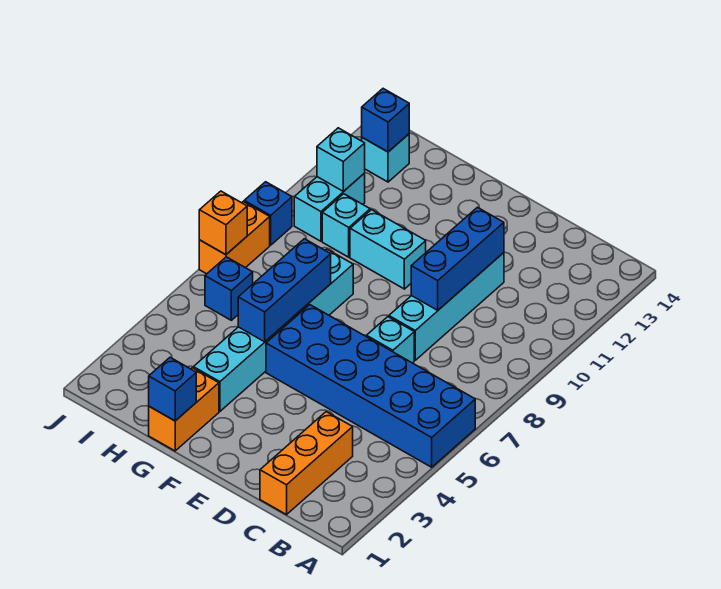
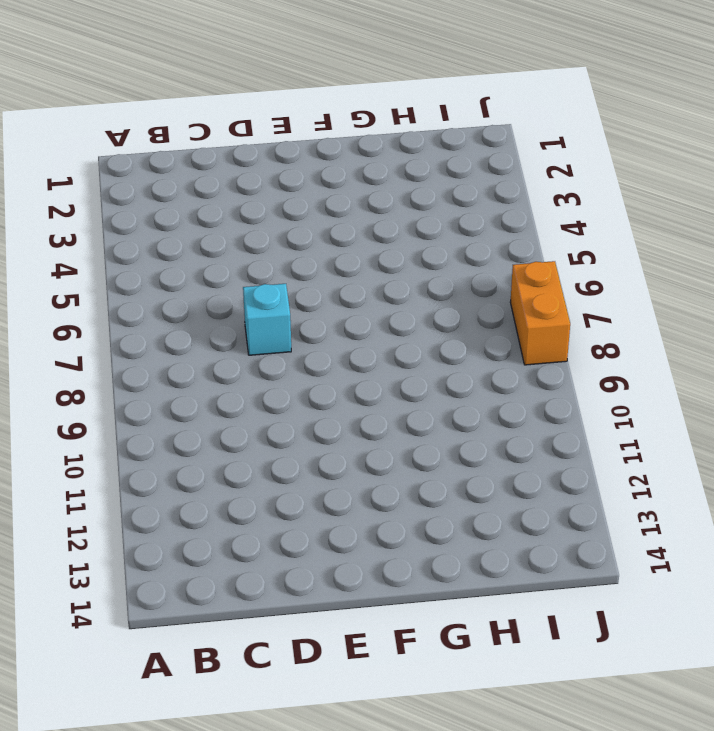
none -> blue brick A5:F6 level 1
none -> orange brick C1:C3 level 1
none -> cyan brick D8:D11 level 1

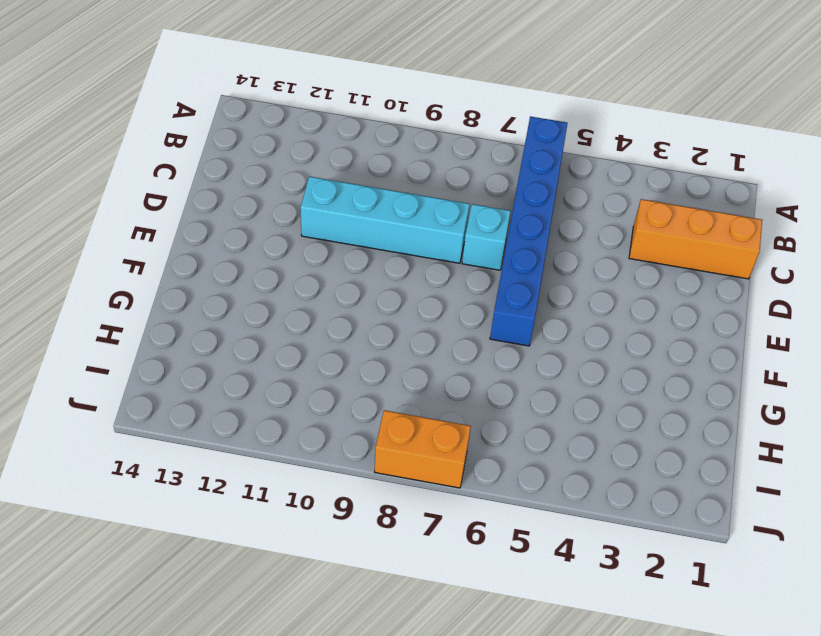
blue brick A6:F6 level 1 -> blue brick A5:F6 level 1
none -> cyan brick F10:G10 level 1
none -> orange brick G1:G2 level 1
none -> cyan brick G3:G8 level 1

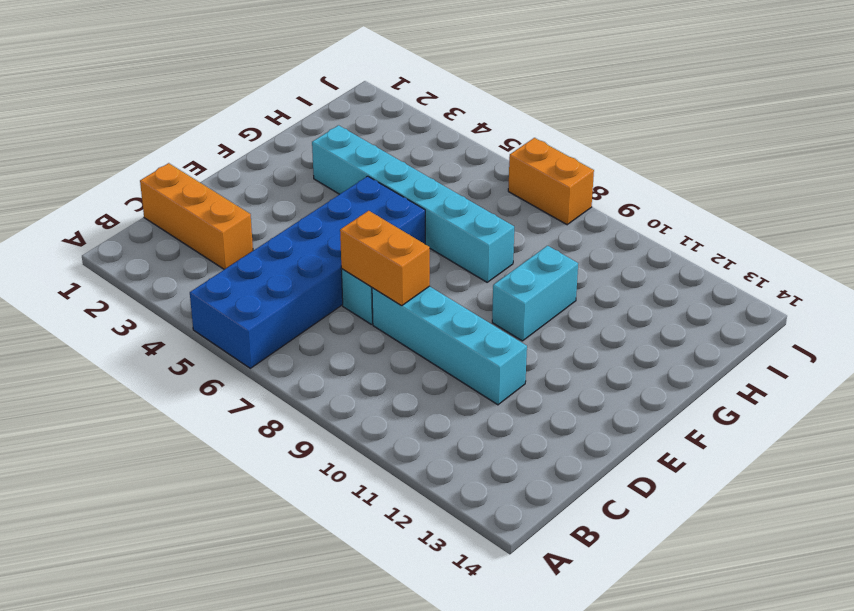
orange brick D7:D8 level 2 -> orange brick G1:G2 level 1
none -> cyan brick H10 level 1
none -> blue brick I6 level 1
none -> cyan brick I10:I11 level 1

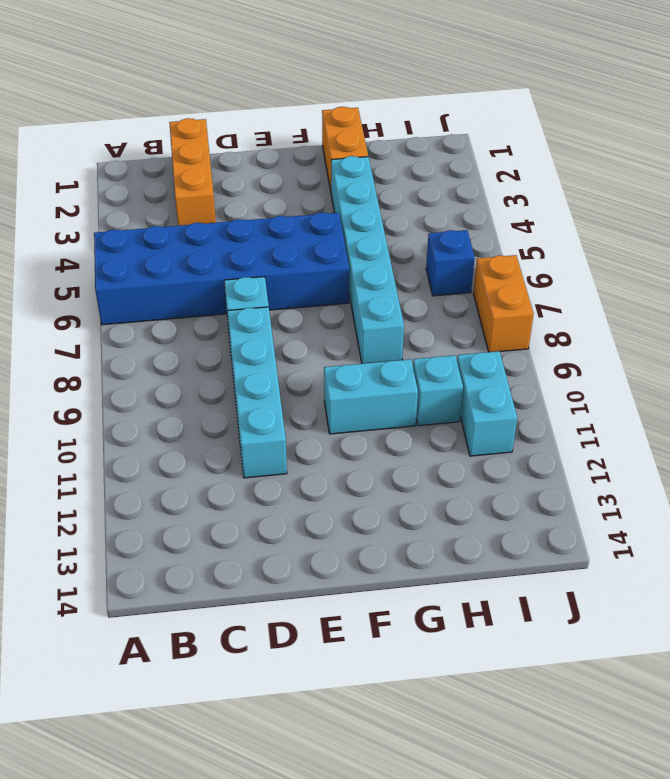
none -> cyan brick I13 level 1
none -> blue brick J9 level 1
none -> blue brick D9:D11 level 2

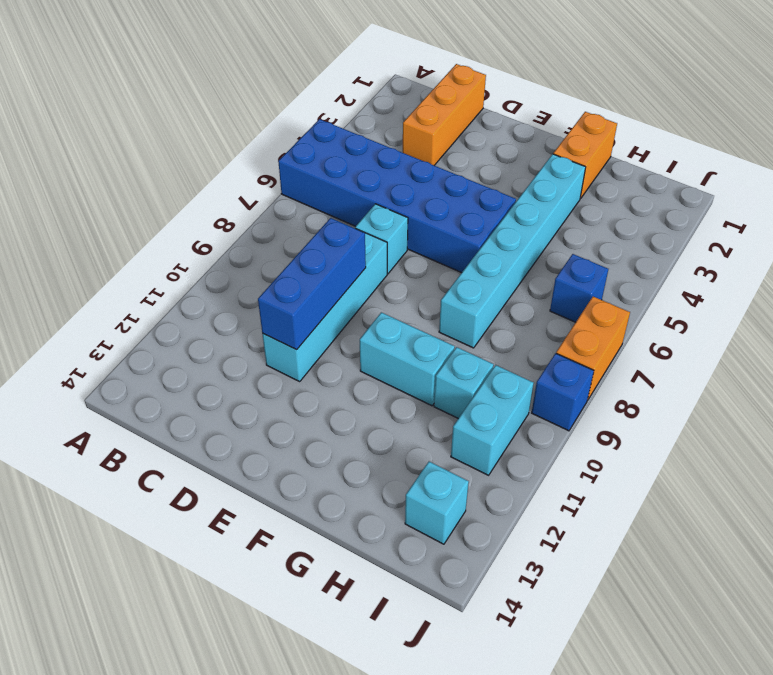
none -> blue brick G1 level 2
none -> blue brick G5:G7 level 2
none -> cyan brick I11 level 2

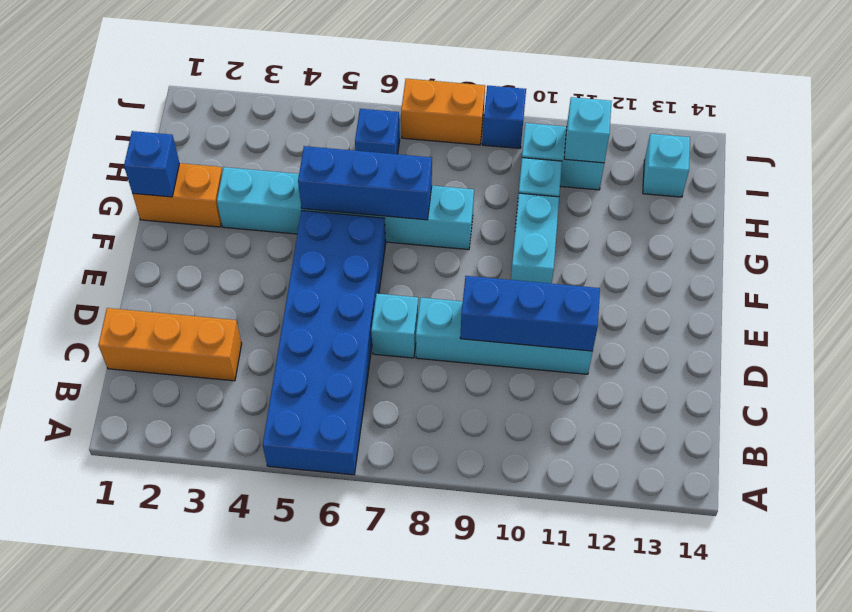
none -> blue brick I13 level 2
none -> orange brick J7 level 2

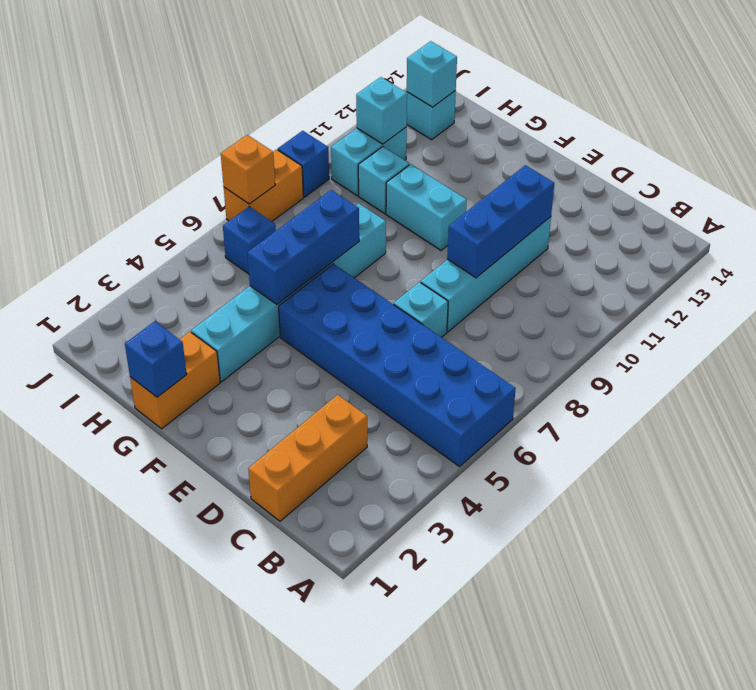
cyan brick I13 level 2 -> blue brick I13 level 2

